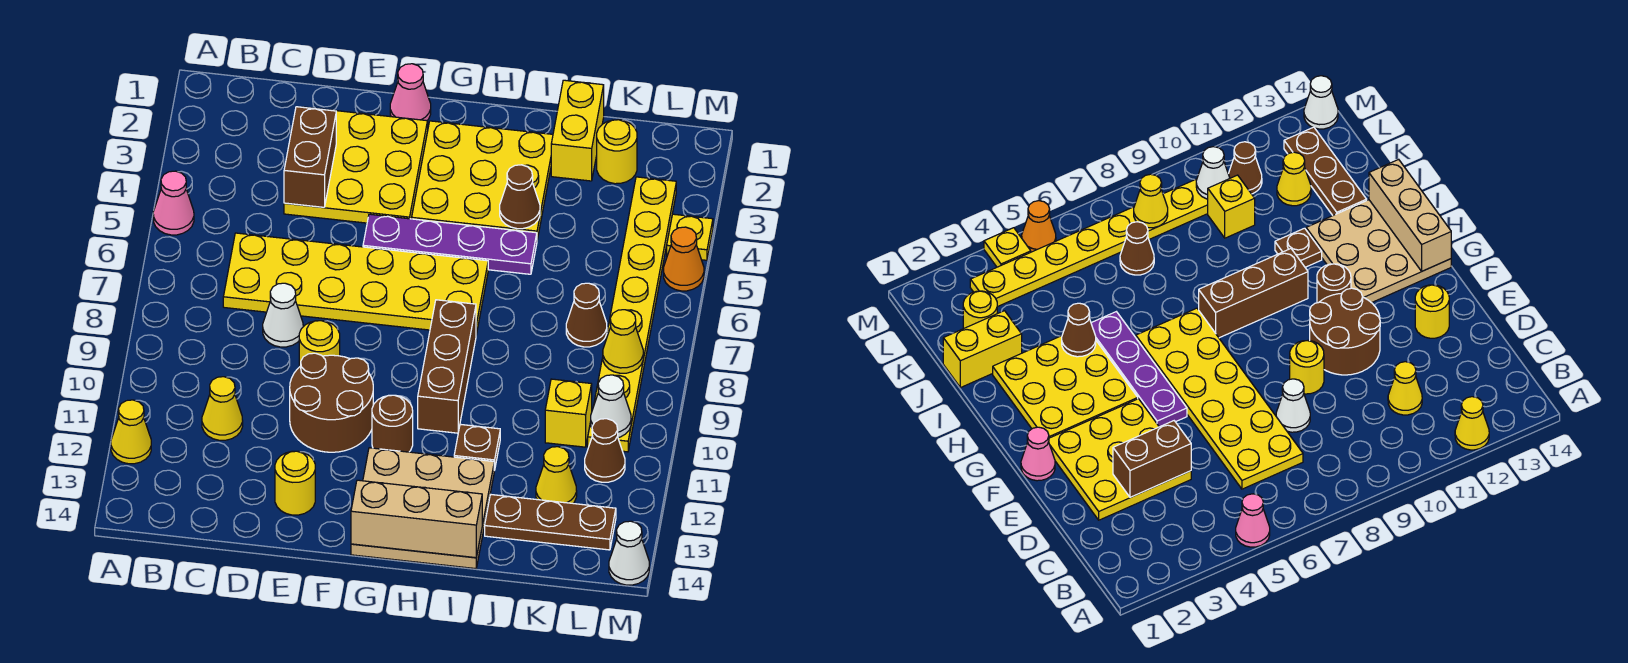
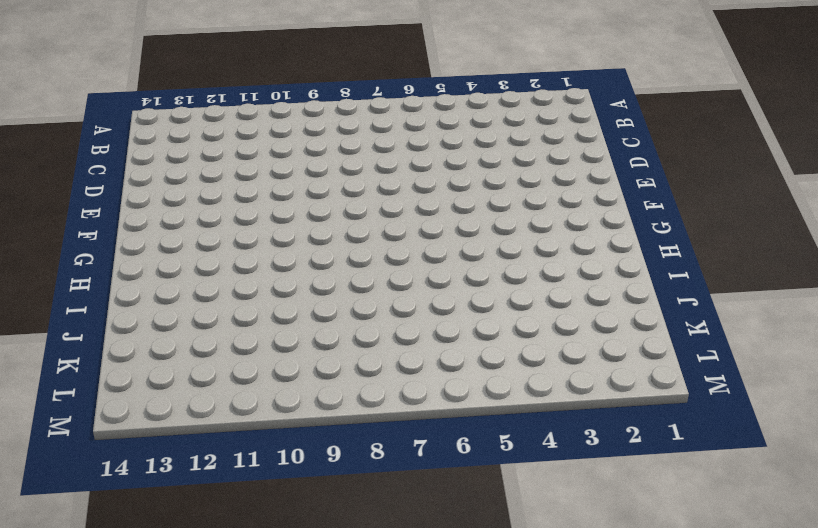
none -> pink cone A5 level 1
none -> yellow cone A12 level 1
none -> yellow plate C6:H7 level 1
none -> yellow cone C11 level 1

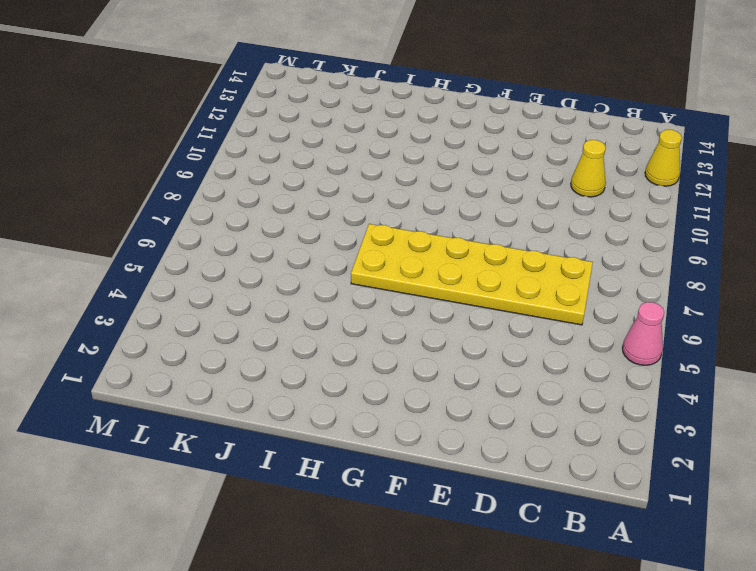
none -> yellow plate D2:F4 level 1
none -> white cone D8 level 1
none -> yellow round brick E9 level 1
none -> brown round brick E10:F11 level 1

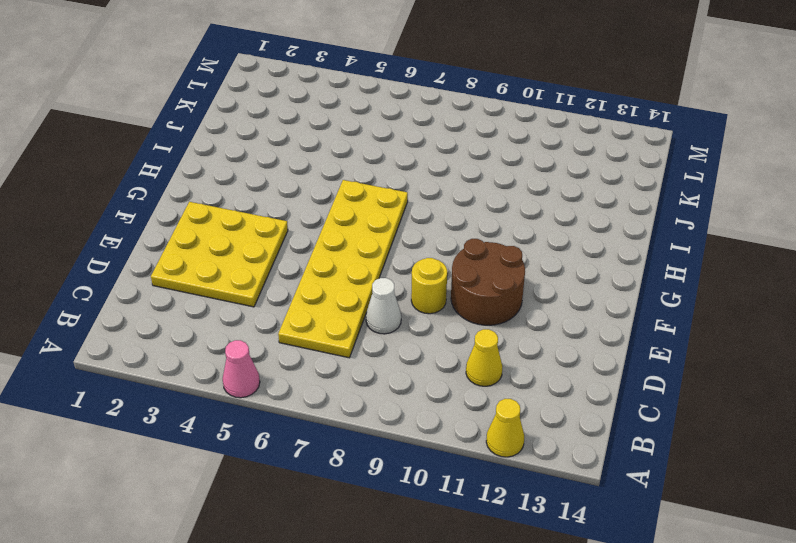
none -> yellow round brick E13 level 1
none -> pink cone F1 level 1
none -> purple plate F5:I5 level 1
none -> yellow plate G2:I4 level 1

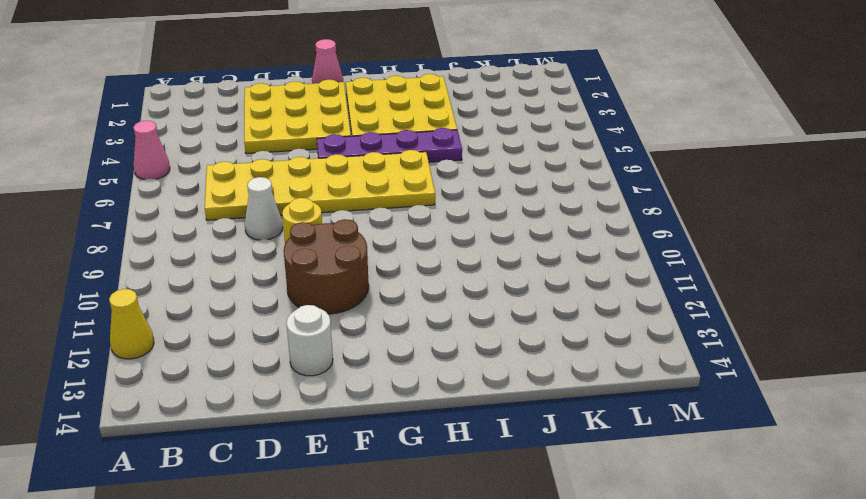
white round brick E13 level 1 -> yellow round brick E13 level 1
none -> yellow cone C11 level 1
none -> brown round brick G11 level 1
none -> tan plate G12:I14 level 1
none -> brown brick H8:H10 level 1

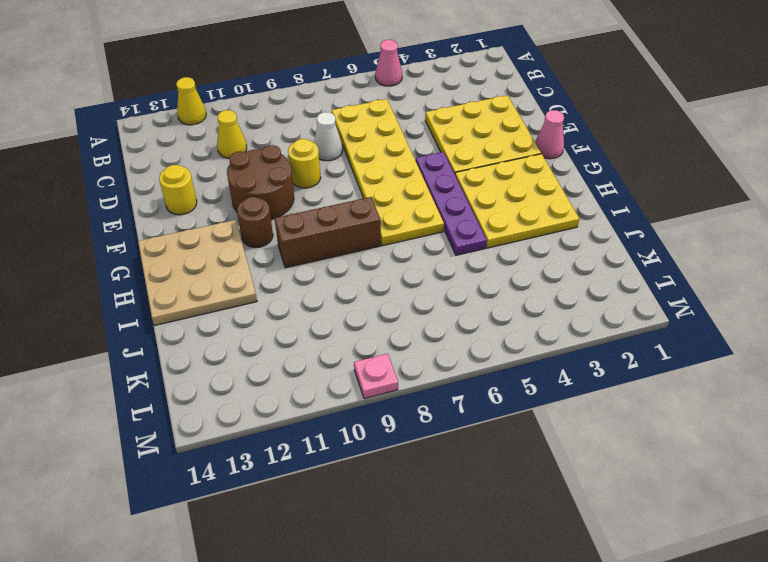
pink plate M9 level 1 -> none
none -> brown plate I11 level 1
none -> yellow brick J1:J2 level 1
none -> brown plate J13:L13 level 1
none -> yellow round brick K2 level 1

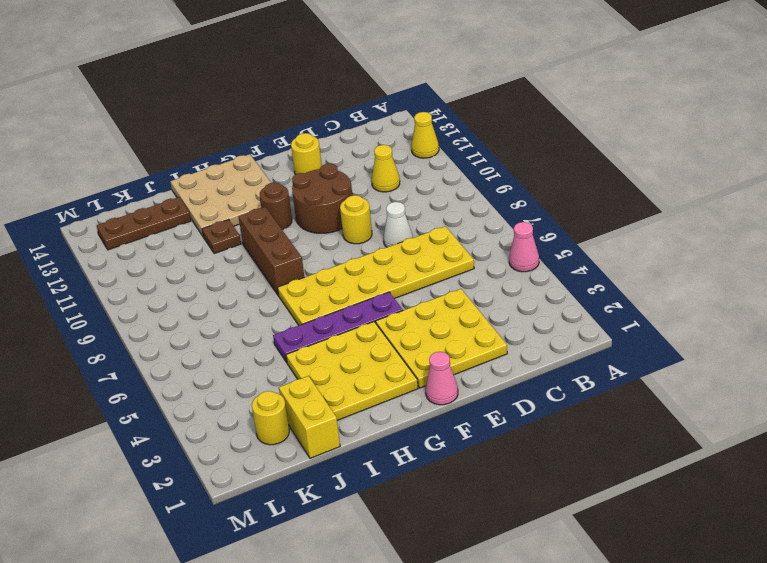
none -> brown cone K7 level 1
none -> yellow brick K10 level 1
none -> yellow cone K12 level 1
none -> yellow plate L3:L10 level 1

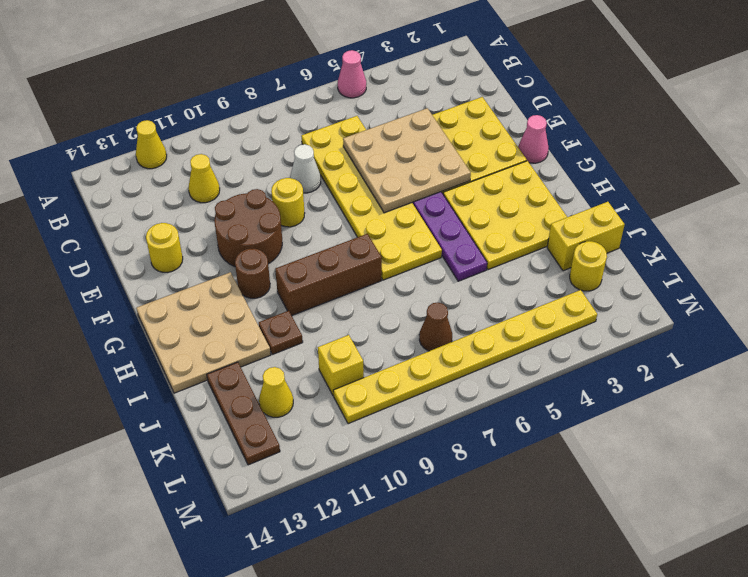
tan plate D4:F6 level 2 -> brown brick D3:D4 level 2
none -> brown cone L11 level 1
none -> yellow plate M4 level 1
none -> orange cone M5 level 1
none -> white cone M14 level 1

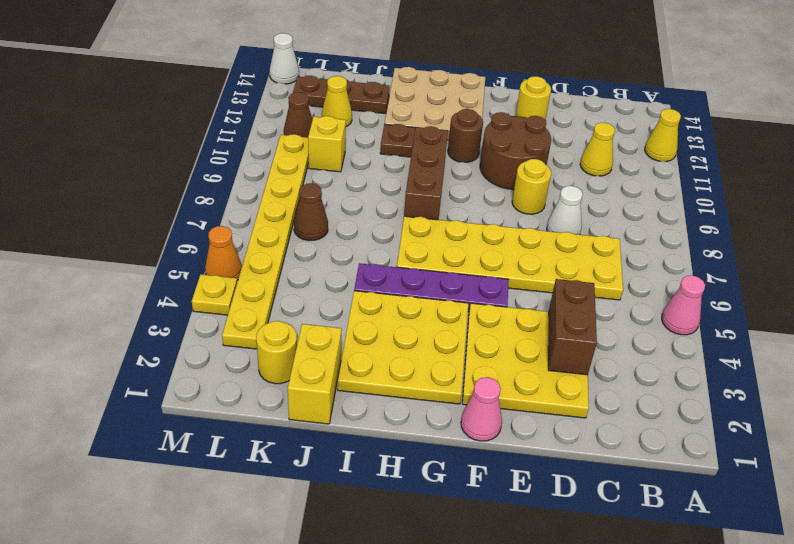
none -> tan brick G14:I14 level 2
none -> brown cone I4 level 2
none -> yellow cone L8 level 2
none -> white cone L10 level 2

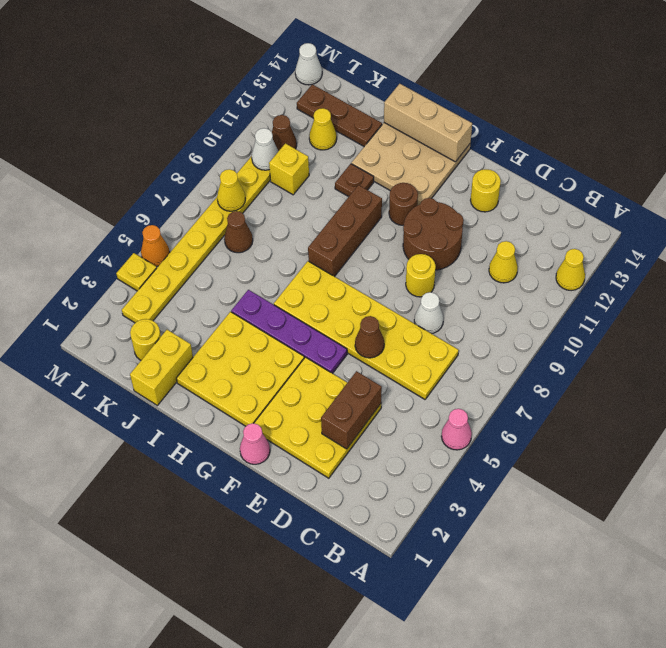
brown cone E6 level 2 -> brown cone I4 level 2

